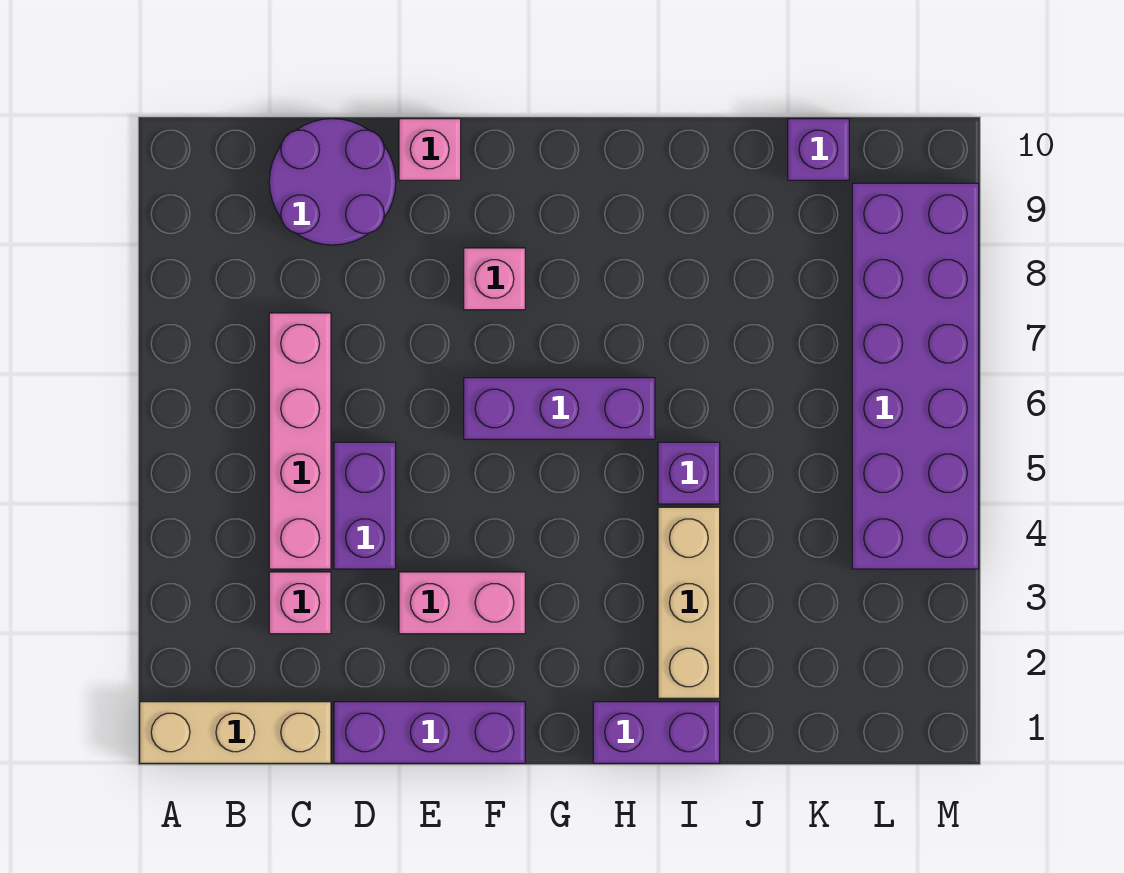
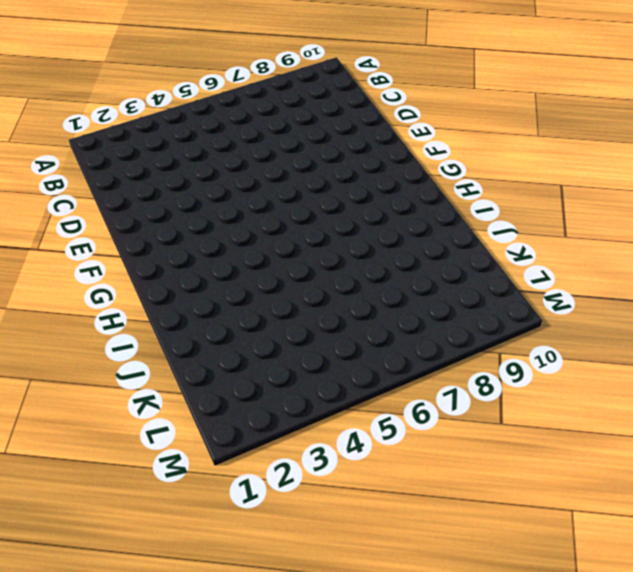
none -> tan brick A1:C1 level 1
none -> pink brick C3 level 1
none -> pink brick C4:C7 level 1

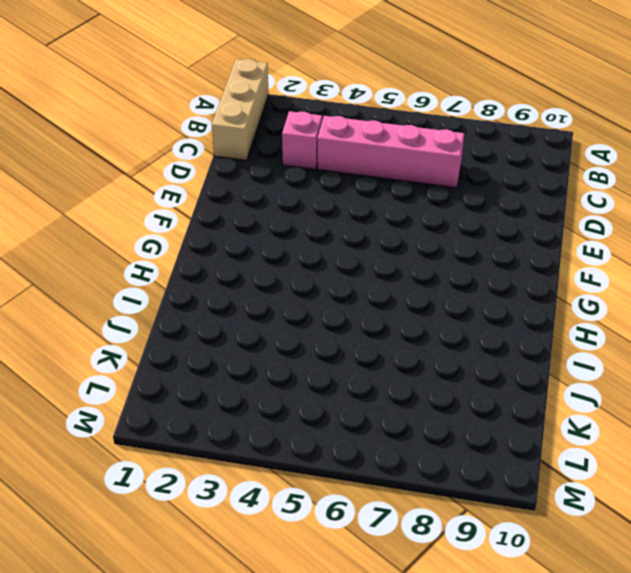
none -> purple round brick C9:D10 level 1
none -> purple brick D1:F1 level 1
none -> purple brick D4:D5 level 1

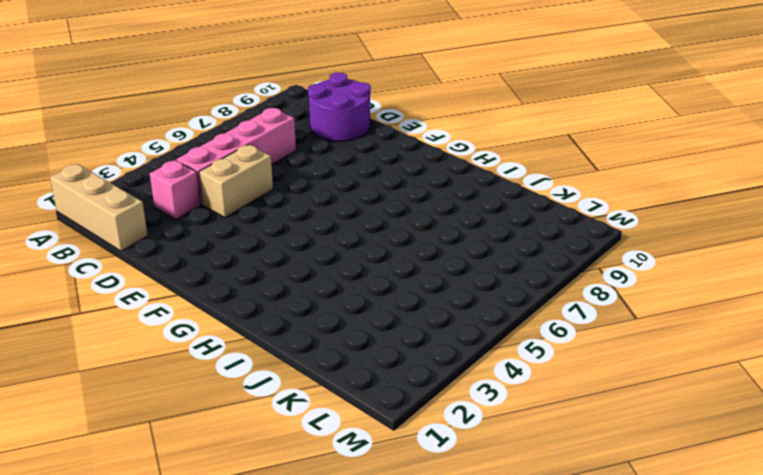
tan brick D4:D5 level 1 -> purple brick D4:D5 level 1
none -> purple brick D1:F1 level 1
none -> pink brick E3:F3 level 1
none -> pink brick E10 level 1

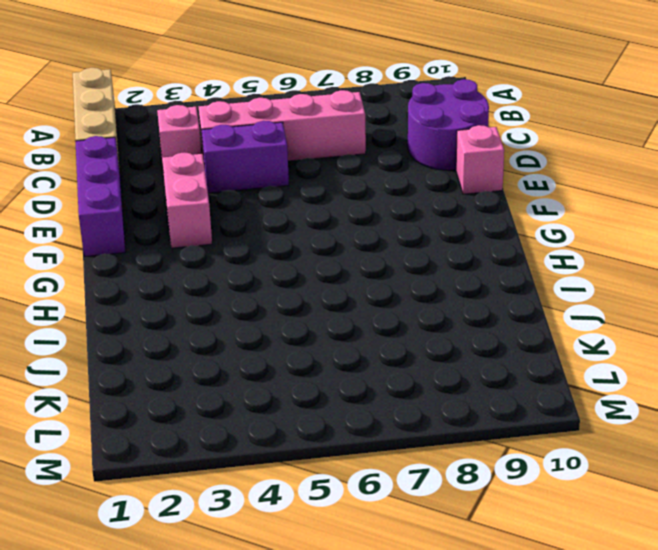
none -> purple brick F6:H6 level 1
none -> pink brick F8 level 1
none -> purple brick H1:I1 level 1

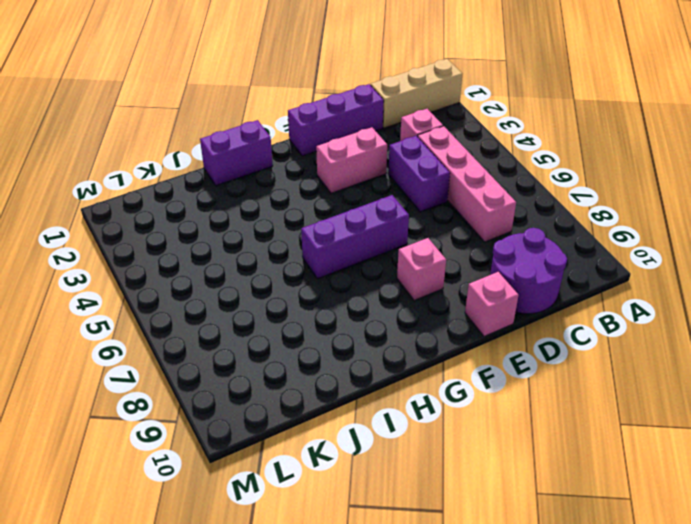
none -> tan brick I2:I4 level 1
none -> purple brick I5 level 1
none -> purple brick K10 level 1

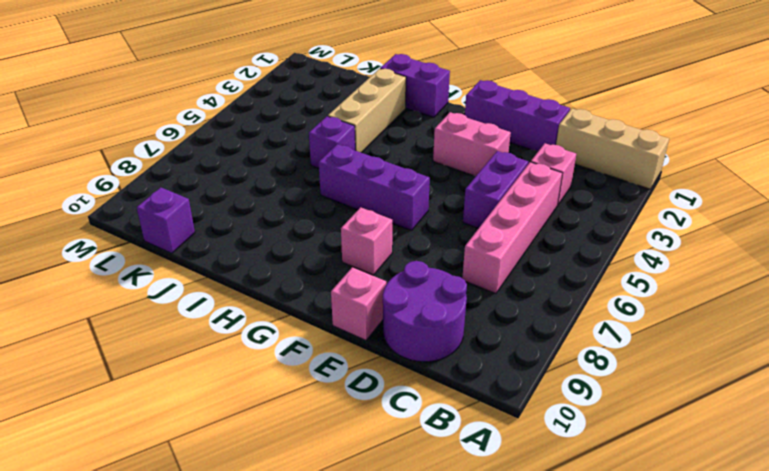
none -> purple brick L4:M9 level 1

